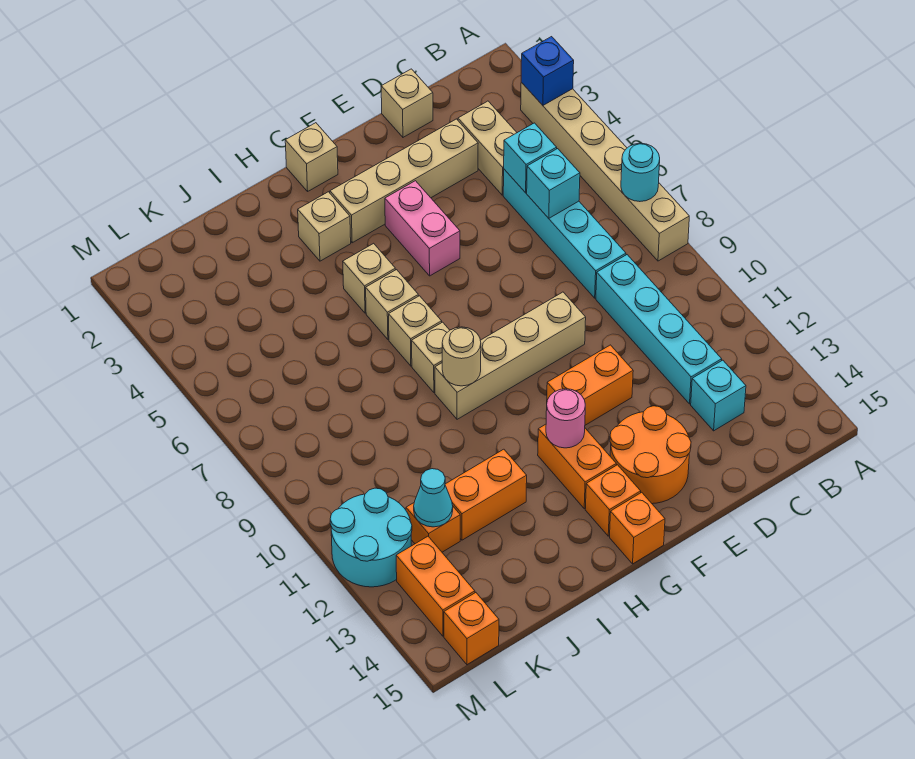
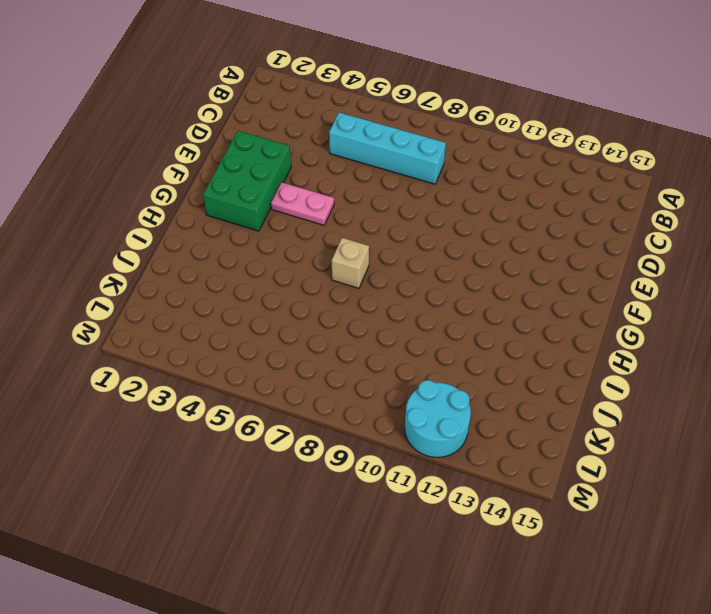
green brick E2:G3 level 1 -> tan brick D3:G3 level 1
pink plate F4:F5 level 1 -> pink brick F4:F5 level 1
none -> tan brick A3:A8 level 1
none -> tan brick C3:C4 level 1
none -> cyan brick C9:C12 level 1
none -> cyan brick C13 level 1

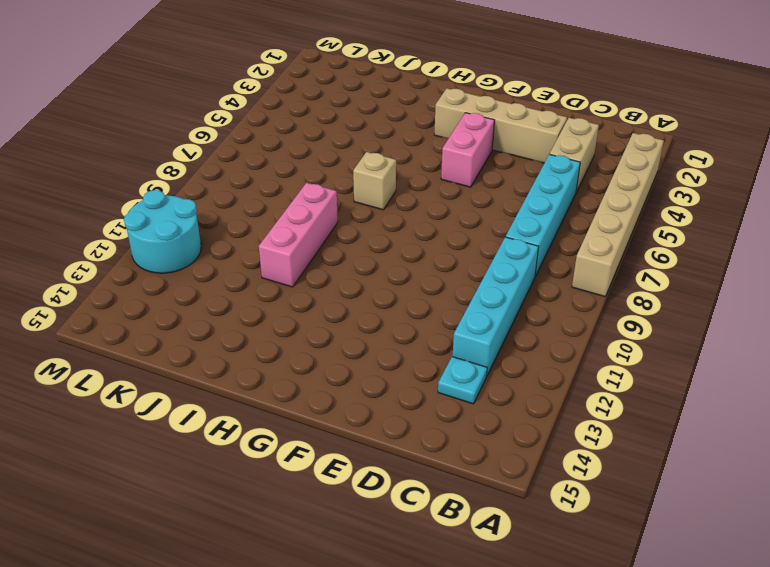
cyan plate C13 level 1 -> cyan brick C13 level 1
pink brick I9:I11 level 1 -> none
none -> tan brick D1 level 1
none -> tan brick E9:H9 level 1
none -> orange brick E11:F11 level 1
none -> orange round brick E13:F14 level 1

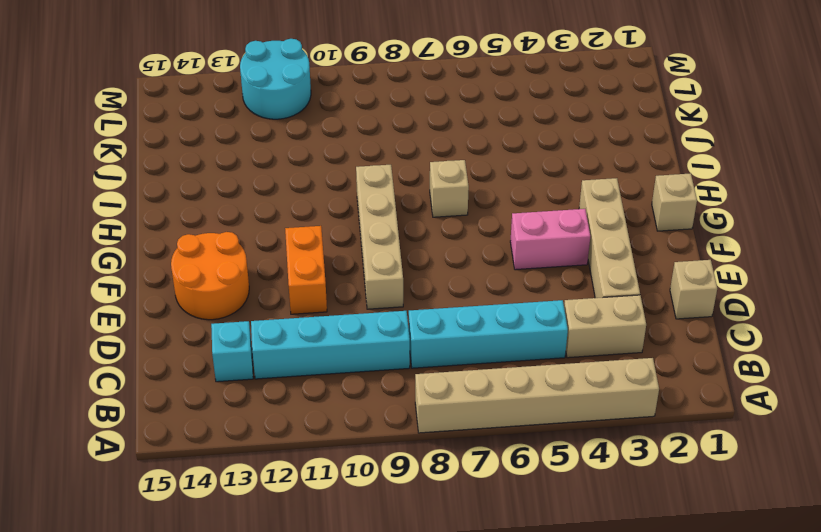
none -> orange brick G12:G13 level 1
none -> orange brick G14 level 1
none -> orange brick G15 level 1
none -> tan brick H3 level 1

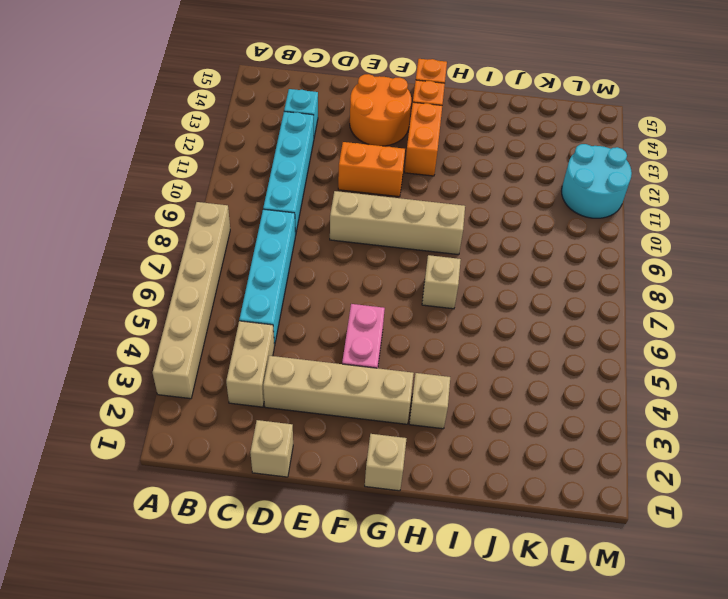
none -> tan brick H5 level 1
none -> tan brick H6 level 1
none -> tan brick H8 level 1
none -> orange brick I12:J12 level 1

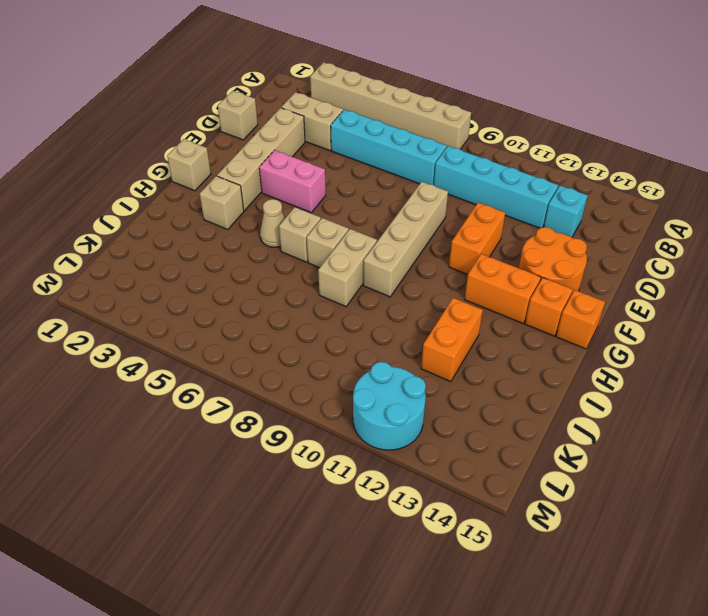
tan cone H5 level 1 -> tan brick H5 level 1
tan brick H8:I8 level 1 -> tan brick H8 level 1
none -> orange brick K12 level 1
none -> orange brick L13:L14 level 1
none -> orange brick L15 level 1
none -> blue brick A3 level 2

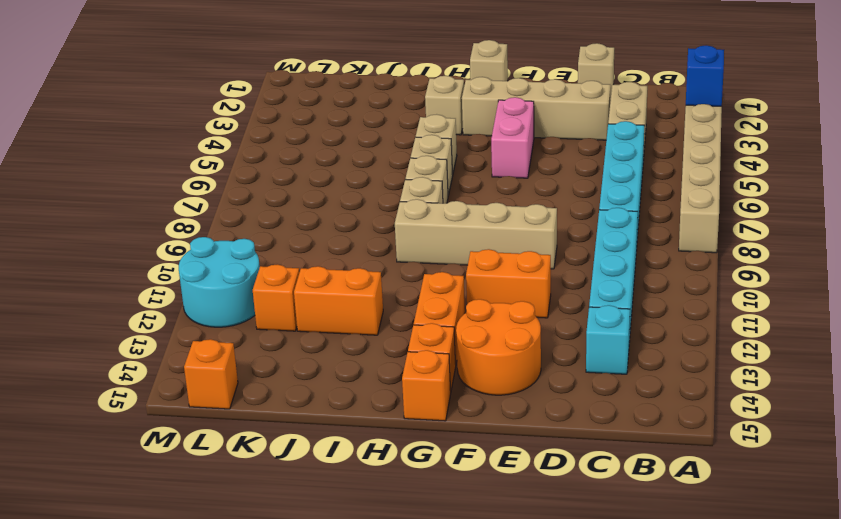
none -> orange brick L13:L14 level 1
none -> cyan round brick A7 level 2
none -> cyan brick C5 level 2
none -> cyan brick C6 level 2

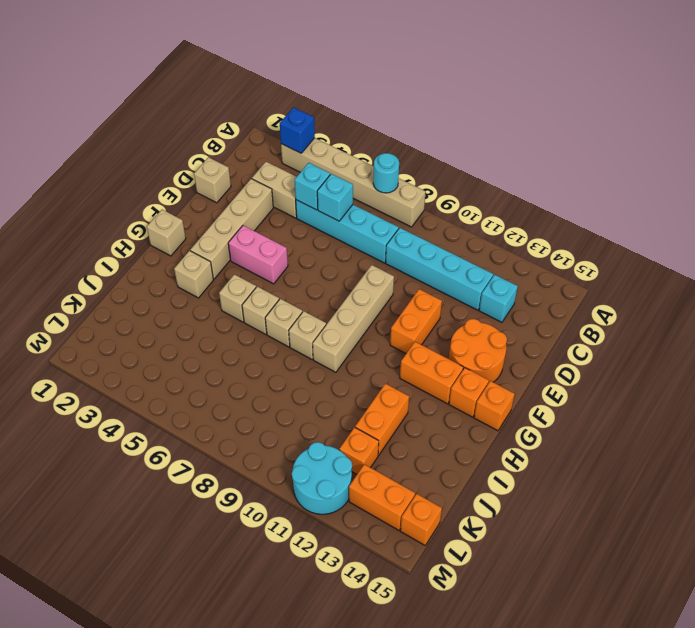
none -> pink round brick G12 level 2
none -> tan round brick H9 level 2
none -> cyan cone K12 level 2

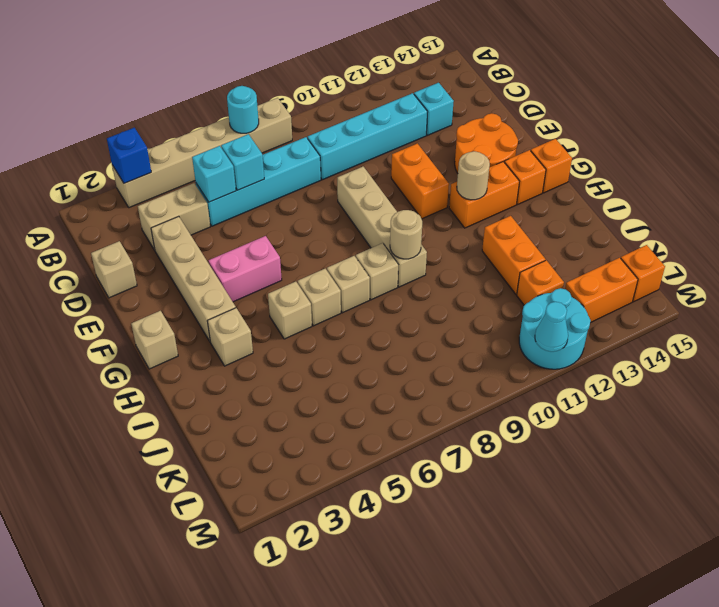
tan round brick G12 level 2 -> pink round brick G12 level 2
cyan cone M11 level 2 -> cyan cone K12 level 2

